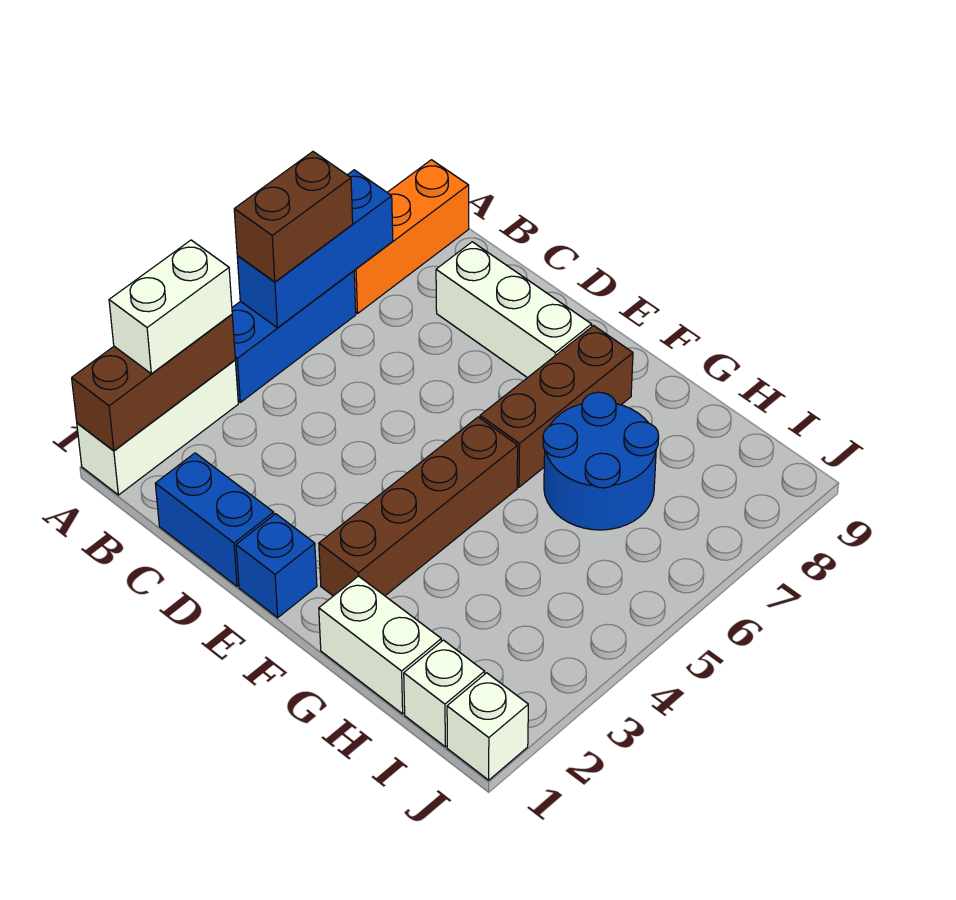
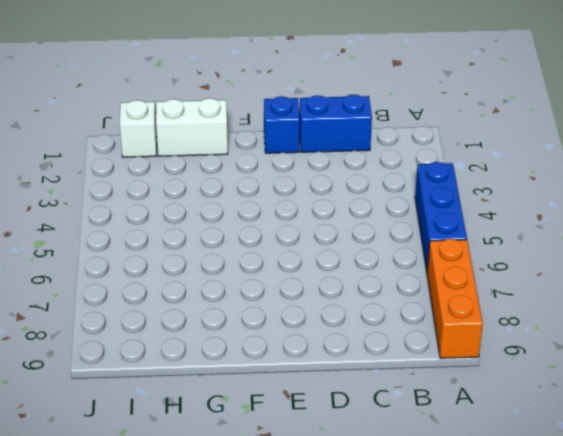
none -> white brick A1:A3 level 1
none -> white brick C8:E8 level 1
none -> brown brick F2:F5 level 1

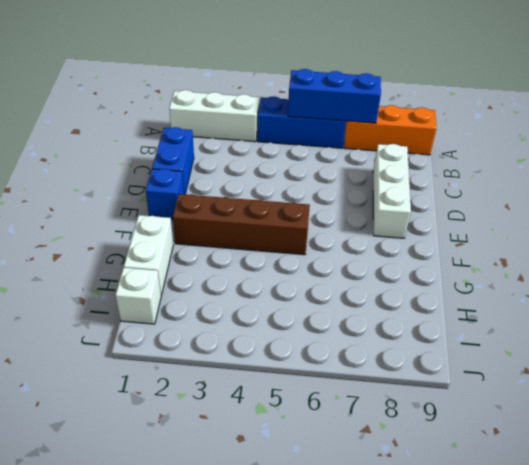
none -> brown brick F6:F8 level 1
none -> blue round brick G6:H7 level 1
none -> white brick J1 level 1

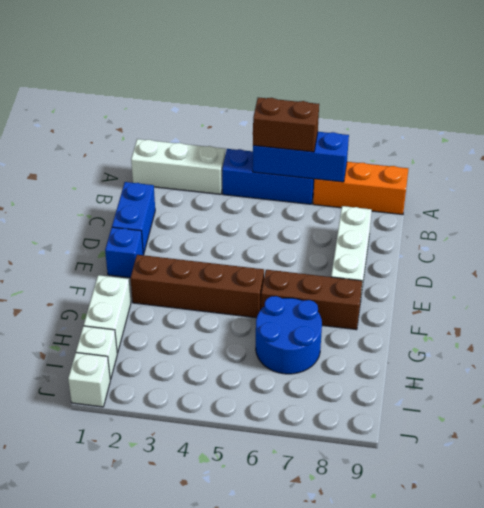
none -> brown brick A1:A3 level 2
none -> white brick A2:A3 level 3

